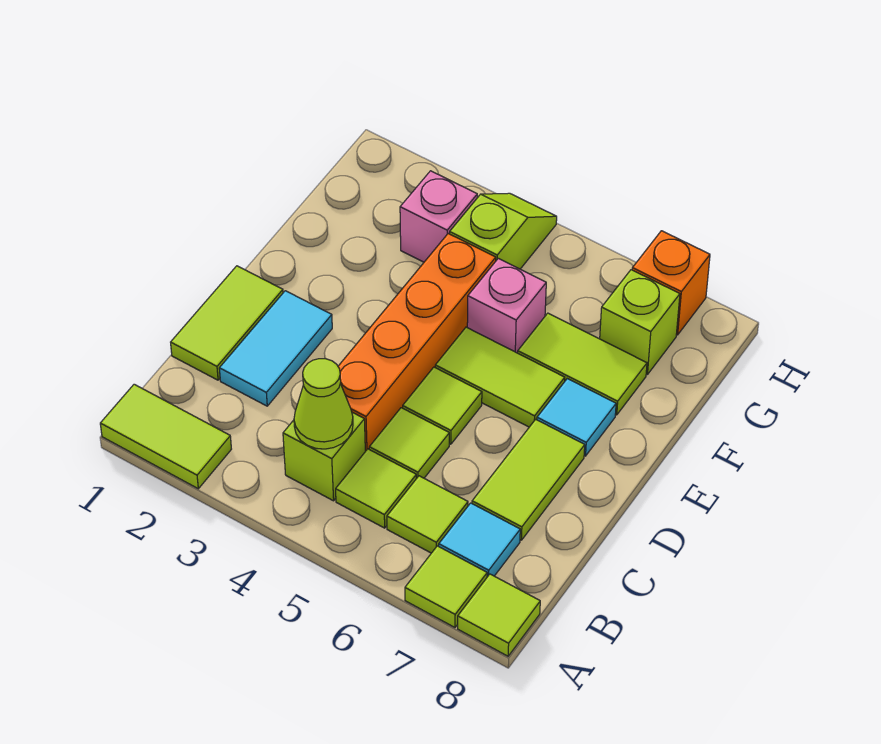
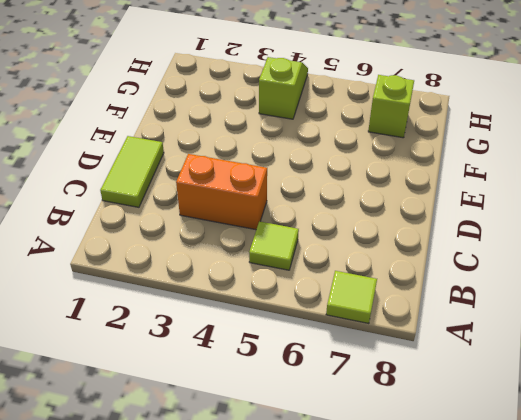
orange brick C3:C4 level 1 -> orange brick C4:F4 level 1
none -> lime tile A1:A2 level 1
none -> lime tile A8 level 1
none -> lime brick B4 level 1

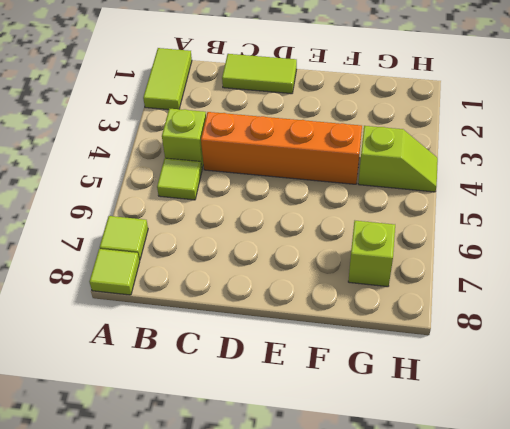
none -> lime tile B6 level 1
none -> cyan tile B7 level 1
none -> cyan tile C2:D2 level 1

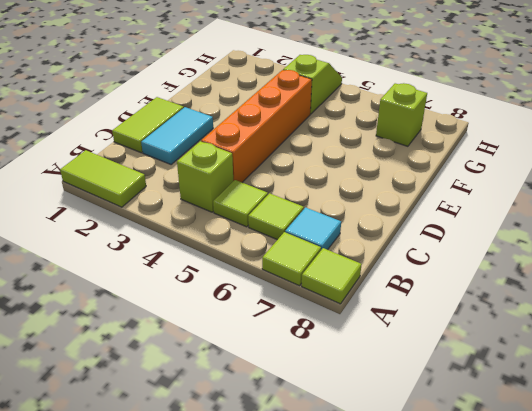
none -> lime tile C5 level 1
none -> lime tile C7:D7 level 1
none -> lime tile D5 level 1

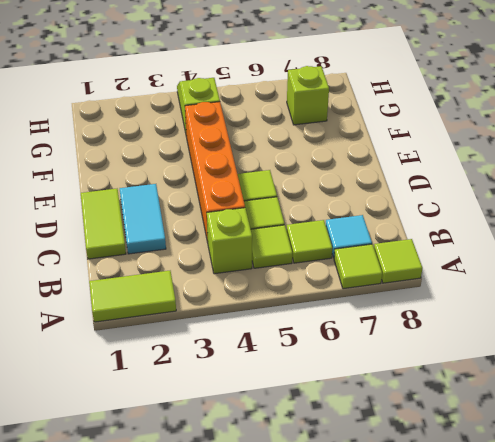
none -> lime tile C7:D7 level 1
none -> lime tile E5:E6 level 1
none -> cyan tile E7 level 1

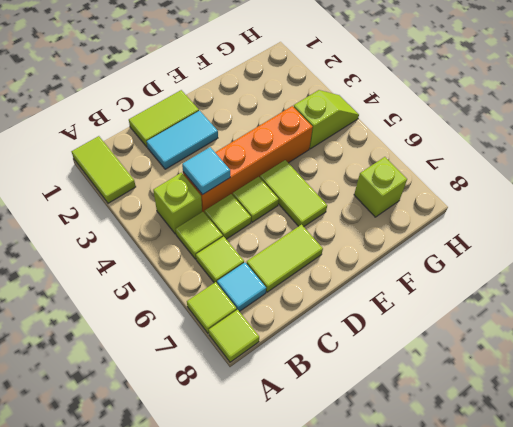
cyan tile C4 level 2 -> cyan tile E7 level 1
none -> pink brick F5 level 1
none -> lime tile F6:F7 level 1
none -> pink brick G3 level 1

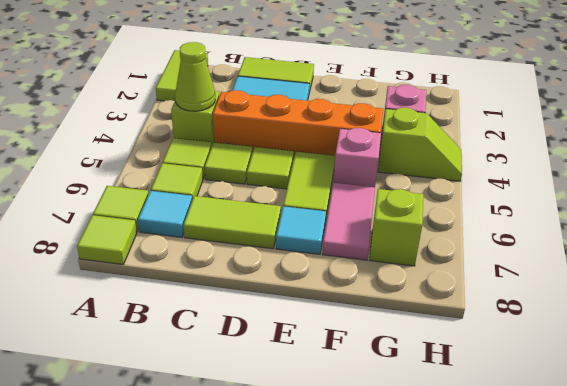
pink tile F6:F7 level 1 -> lime tile F6:F7 level 1
none -> orange brick H7 level 1

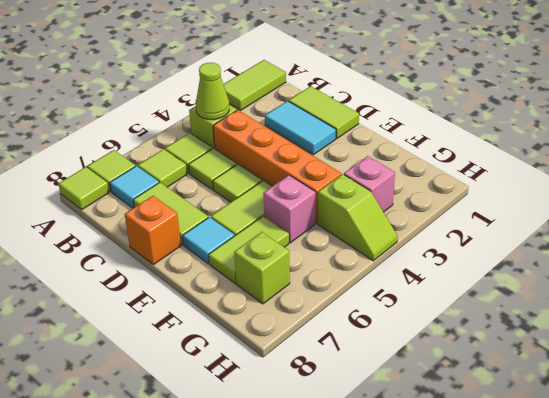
orange brick D8 level 1 -> orange brick H7 level 1

